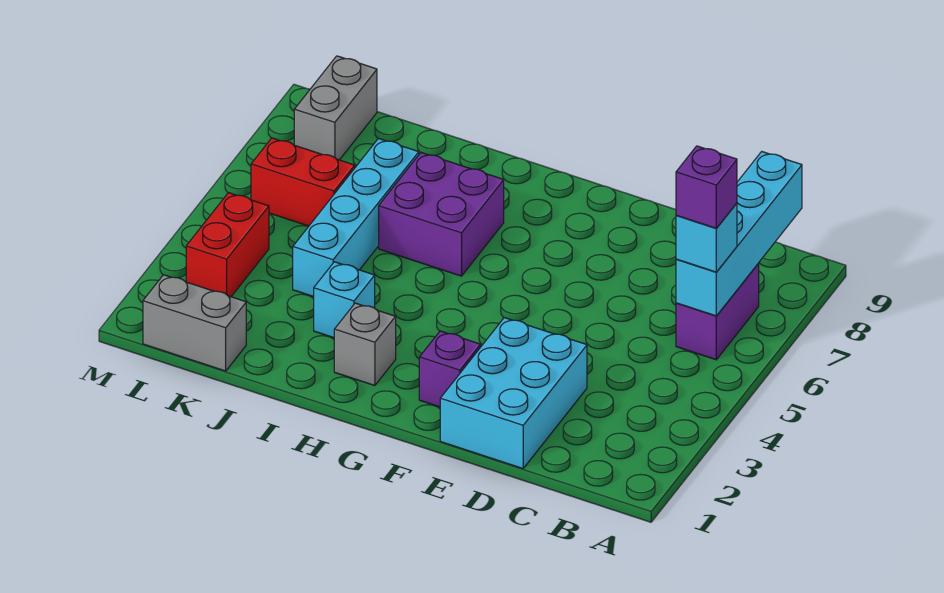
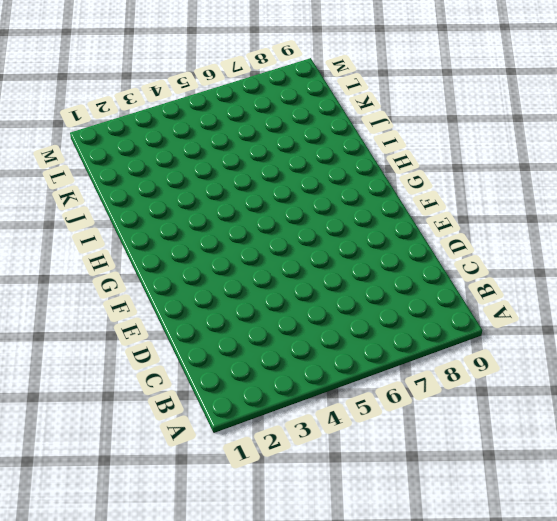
none -> purple brick B6:B7 level 1
none -> cyan brick D1:E3 level 1
none -> purple brick F2 level 1

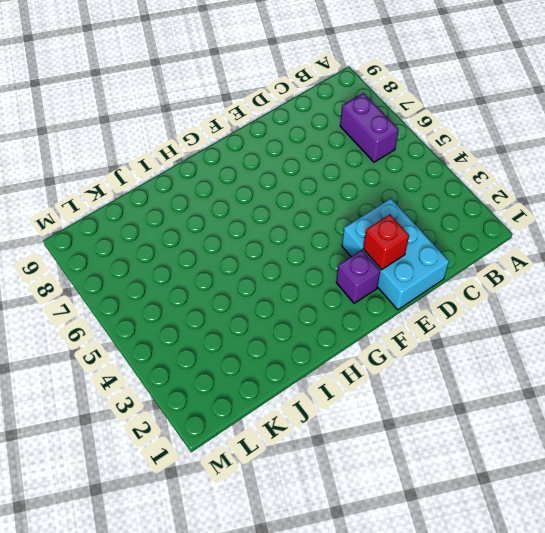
red brick E2 level 2 -> none
none -> grey brick H2 level 1
none -> purple brick H6:I7 level 1
none -> cyan brick I3 level 1

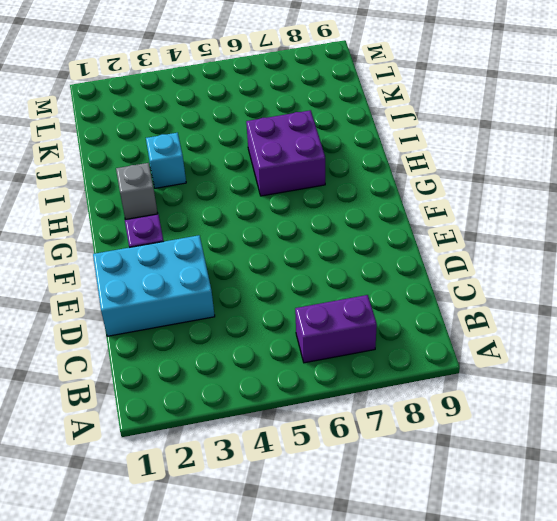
none -> cyan brick J4:J7 level 1
none -> grey brick K1:L1 level 1
none -> red brick K6:L6 level 1

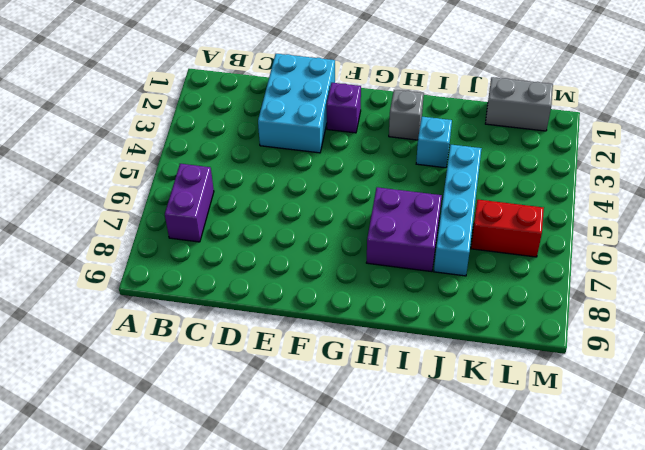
none -> red brick L3:L4 level 1
none -> grey brick L8:L9 level 1
none -> cyan brick B6:B9 level 2

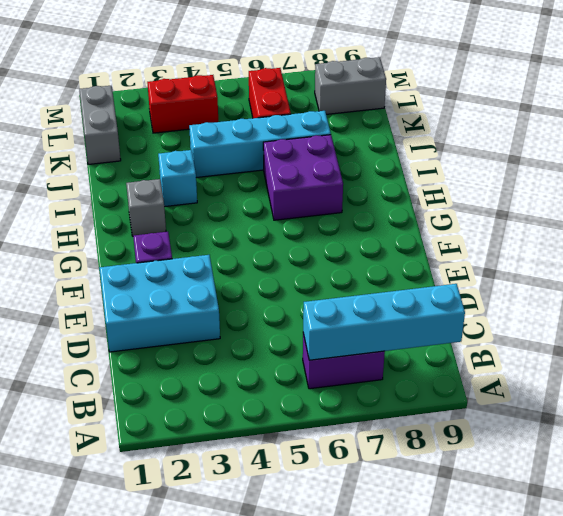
none -> cyan brick B6 level 3
none -> purple brick B6 level 4

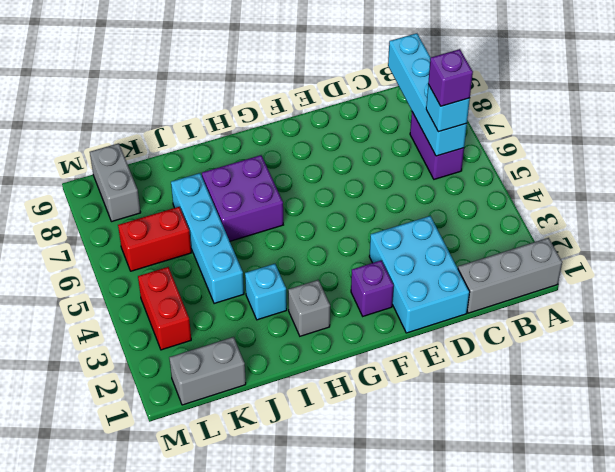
grey brick A1:C1 level 1 -> none

